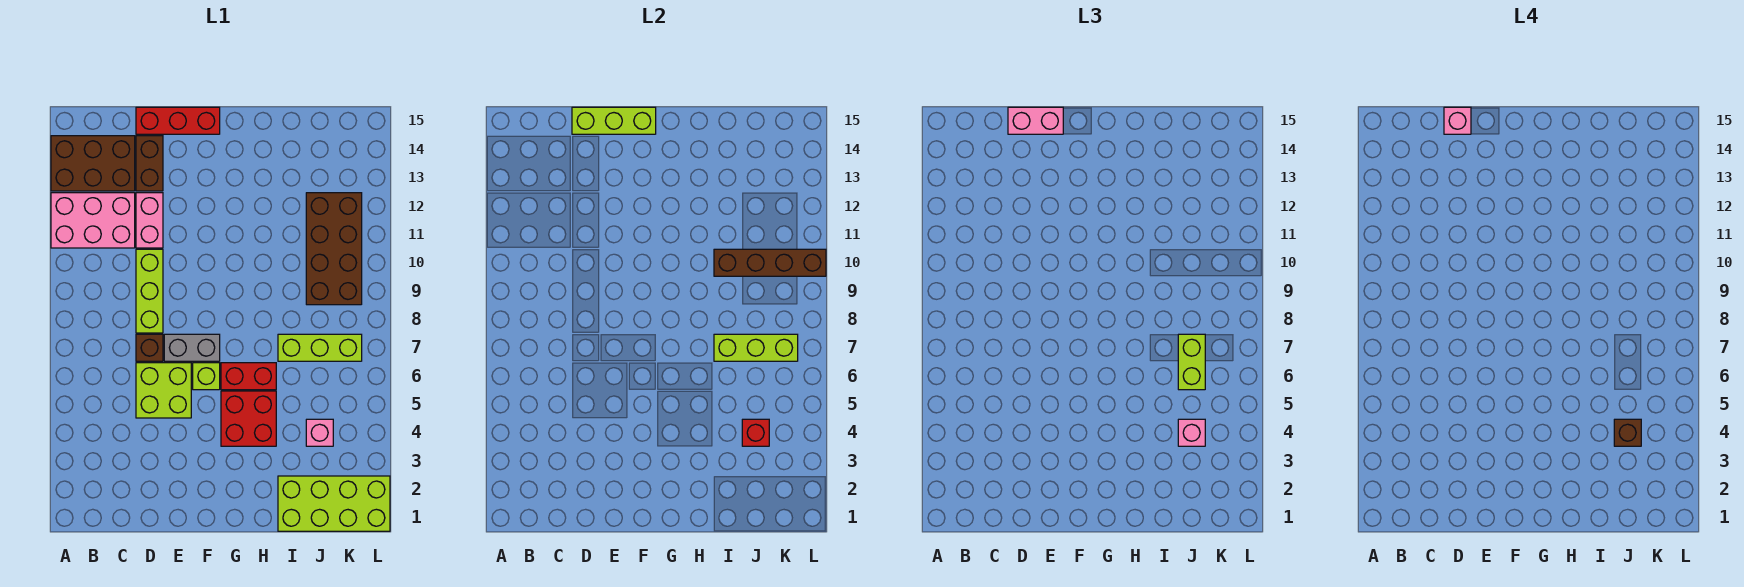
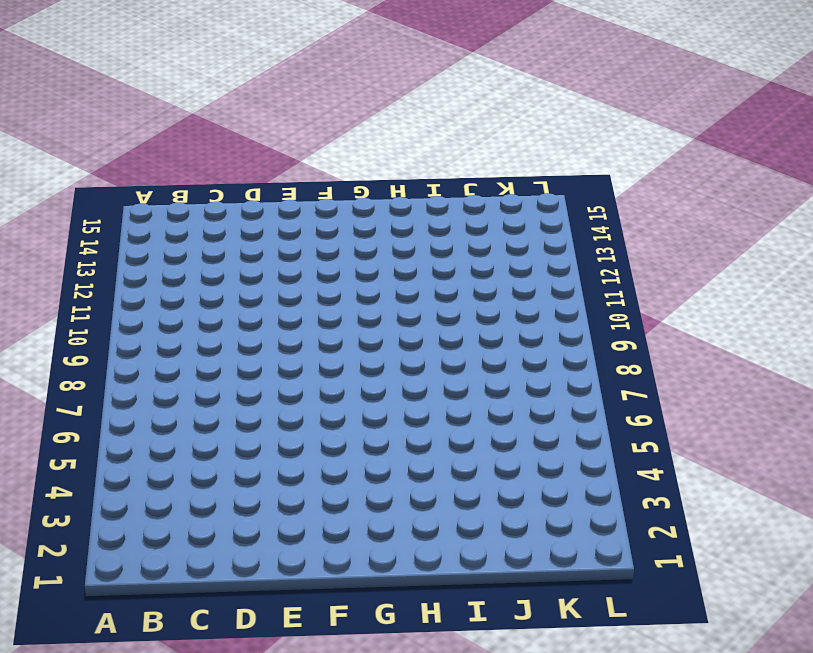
none -> pink brick A11:C12 level 1
none -> brown brick A13:C14 level 1
none -> lime brick D5:E6 level 1

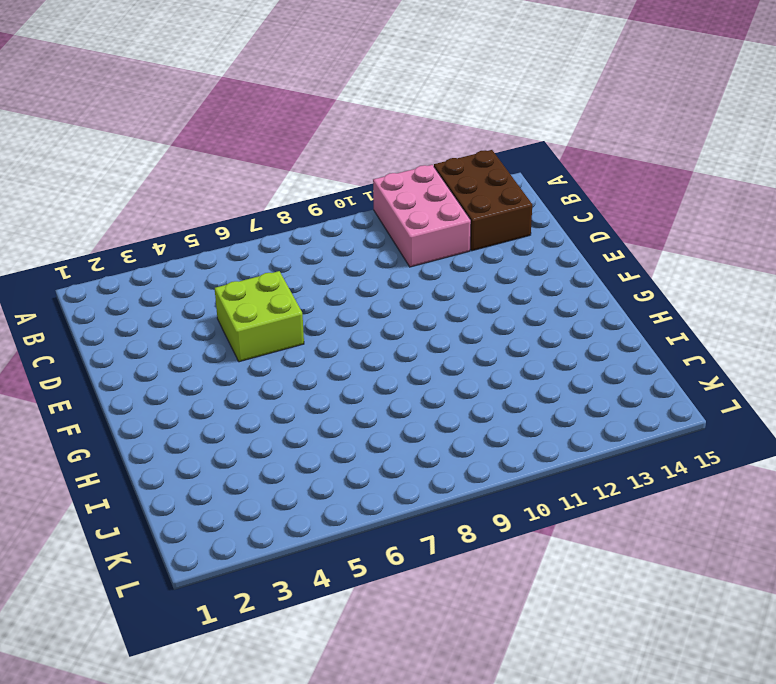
none -> brown brick D7 level 1
none -> lime brick D8:D10 level 1
none -> pink brick D11:D12 level 1

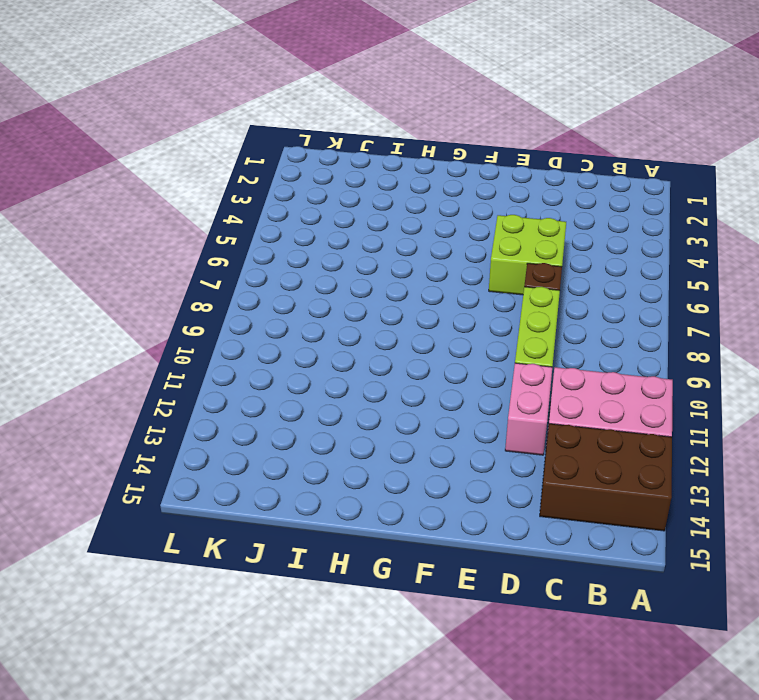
none -> brown brick D13:D14 level 1
none -> red brick D15:F15 level 1
none -> grey brick E7:F7 level 1

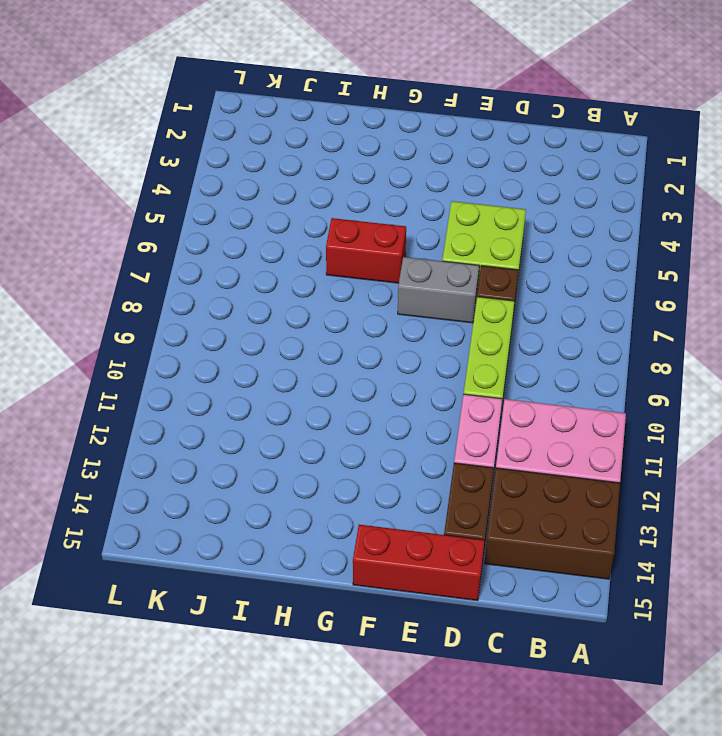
none -> lime brick F6 level 1
none -> red brick G4:H5 level 1
none -> lime brick I1:L2 level 1

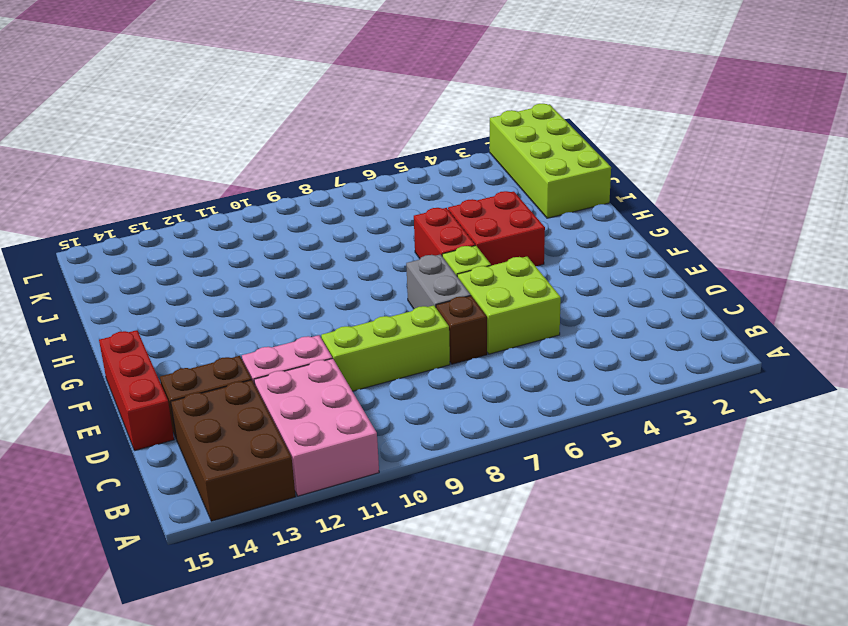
none -> lime brick I7:K7 level 1
none -> pink brick J4 level 1
none -> brown brick J9:K12 level 1

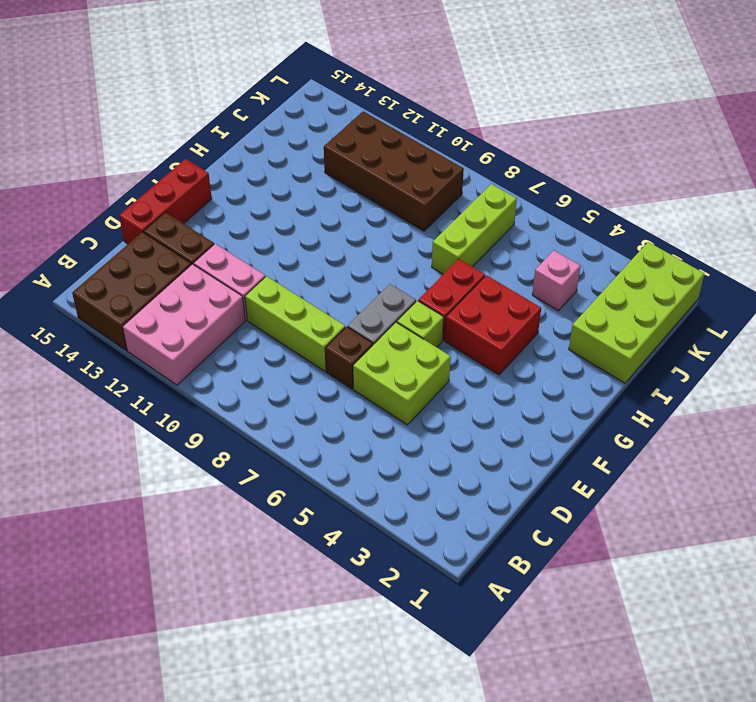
none -> lime brick D15:F15 level 2
none -> lime brick I7:K7 level 2
none -> brown brick I10:L10 level 2

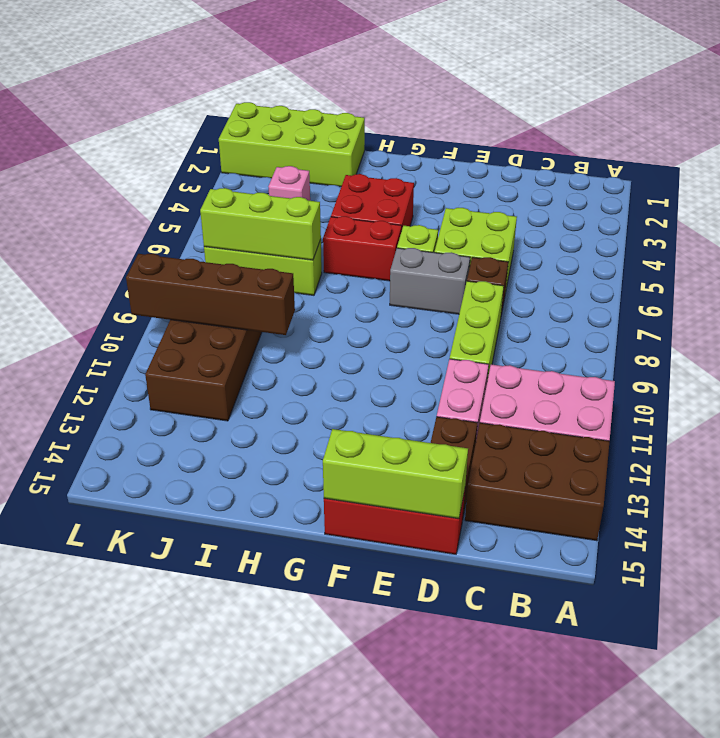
none -> red brick J4 level 2
none -> pink brick D15:E15 level 3
none -> pink brick J4 level 3

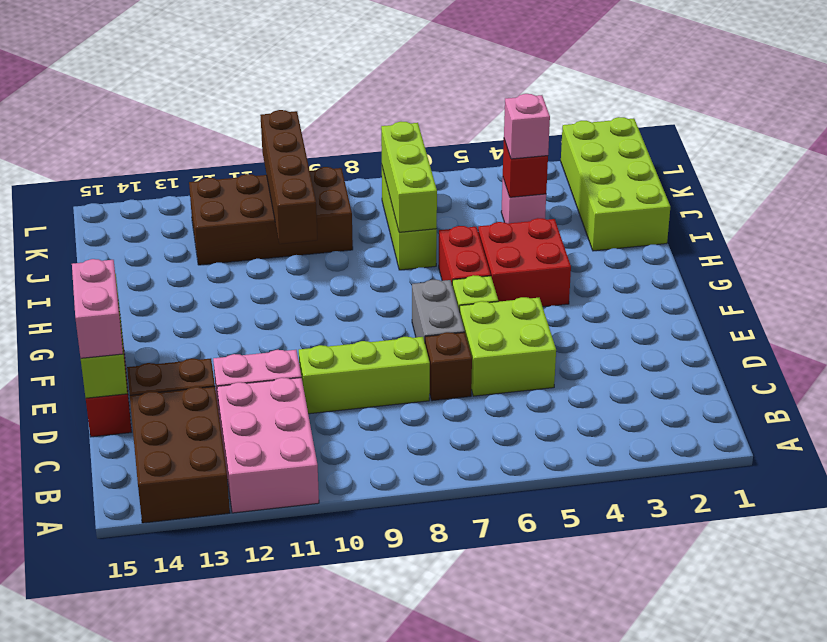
none -> lime brick J6:J7 level 3
none -> pink brick D15 level 4
none -> brown brick J4 level 4

